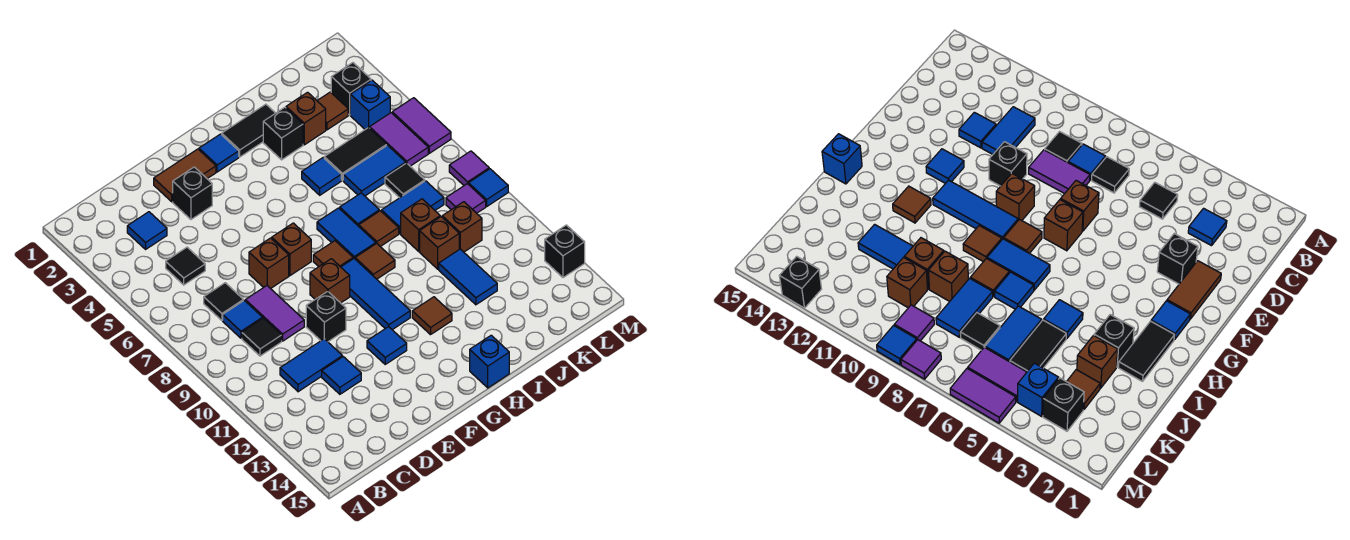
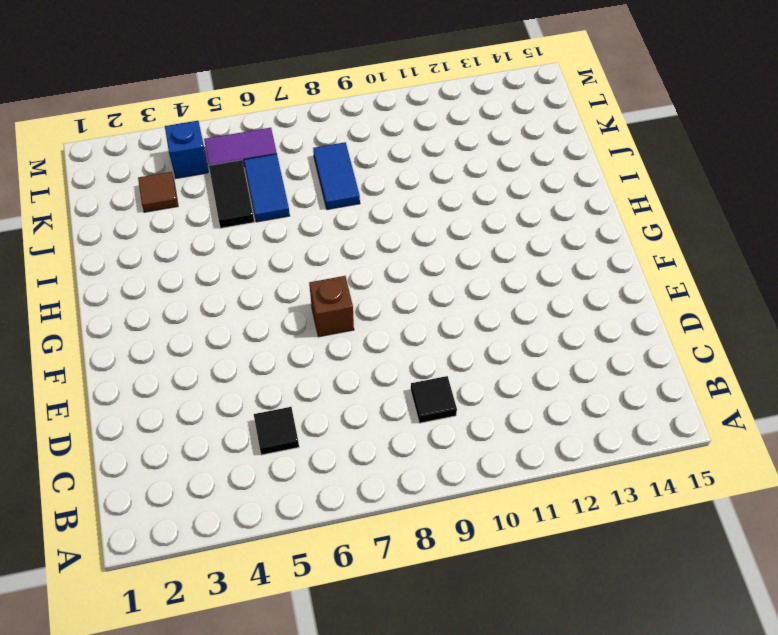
none -> blue tile C3 level 1
none -> black tile C7 level 1
none -> blue tile C8 level 1
none -> blue tile C11:D11 level 1

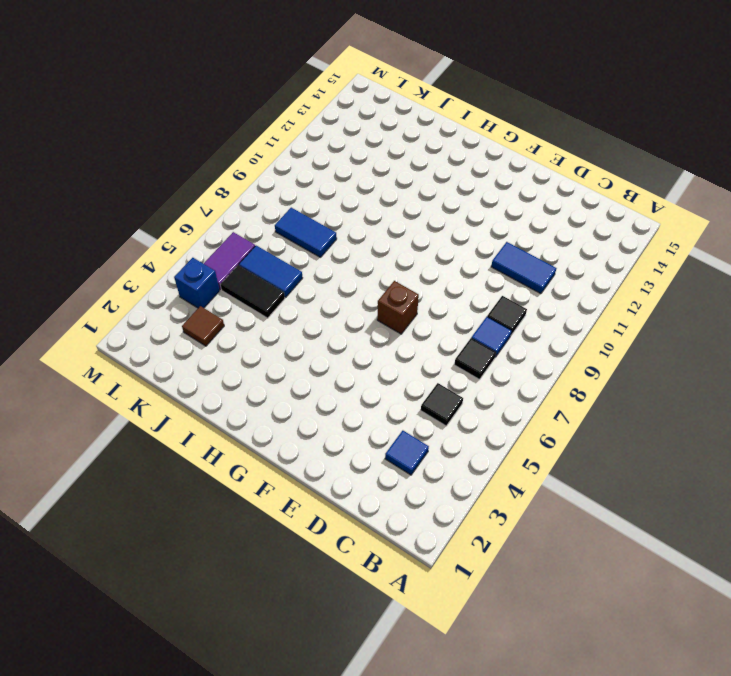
none -> purple tile D8:D9 level 1
none -> blue tile D12 level 1
none -> brown tile E2:F2 level 1
none -> black brick E3 level 1

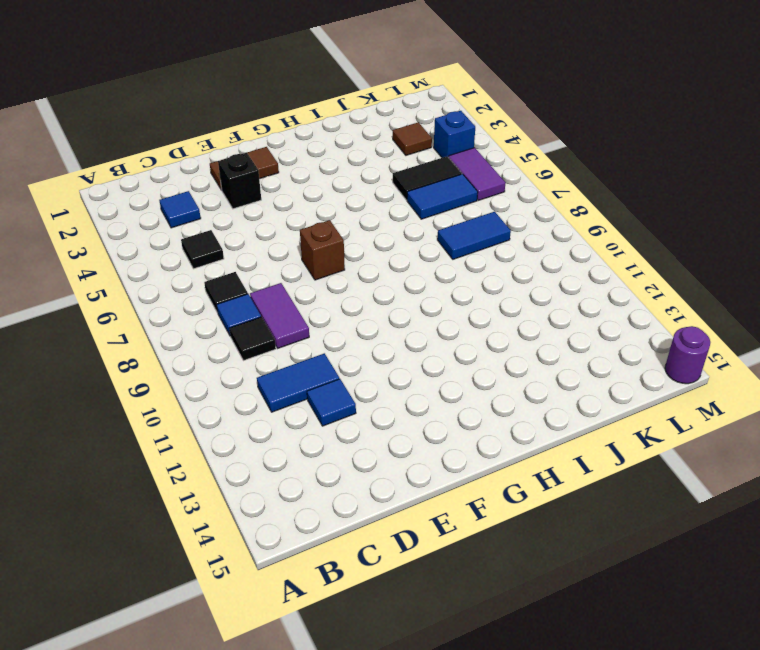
purple round brick M15 level 1 -> none
none -> brown brick E7 level 1
none -> black brick E10 level 1
none -> brown brick F9 level 1
none -> blue tile F12 level 1

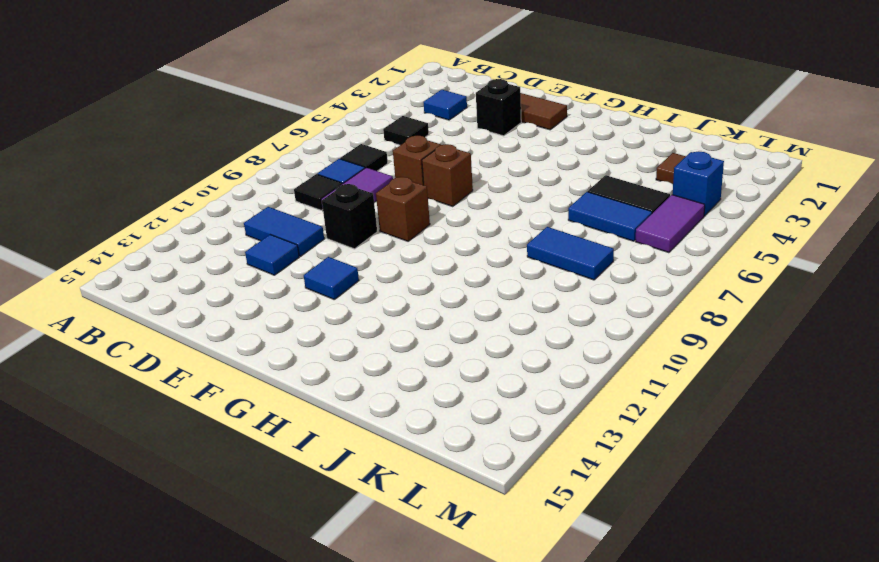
none -> blue tile G2 level 1
none -> brown tile G8 level 1
none -> blue tile G9:G11 level 1
none -> black tile H2:I2 level 1

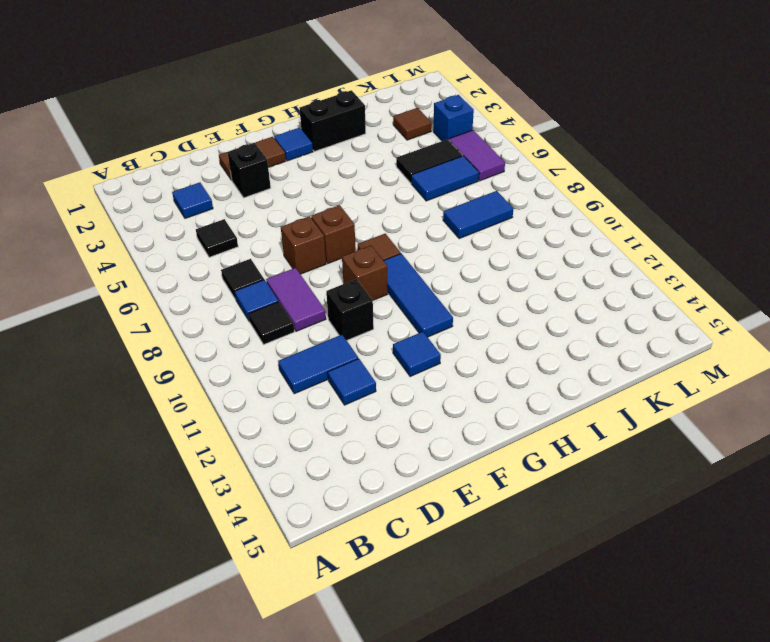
black brick H2:I2 level 1 -> black tile H2:I2 level 1
none -> blue tile H7:H8 level 1
none -> brown tile H9 level 1
none -> brown tile H12 level 1
none -> blue brick H15 level 1

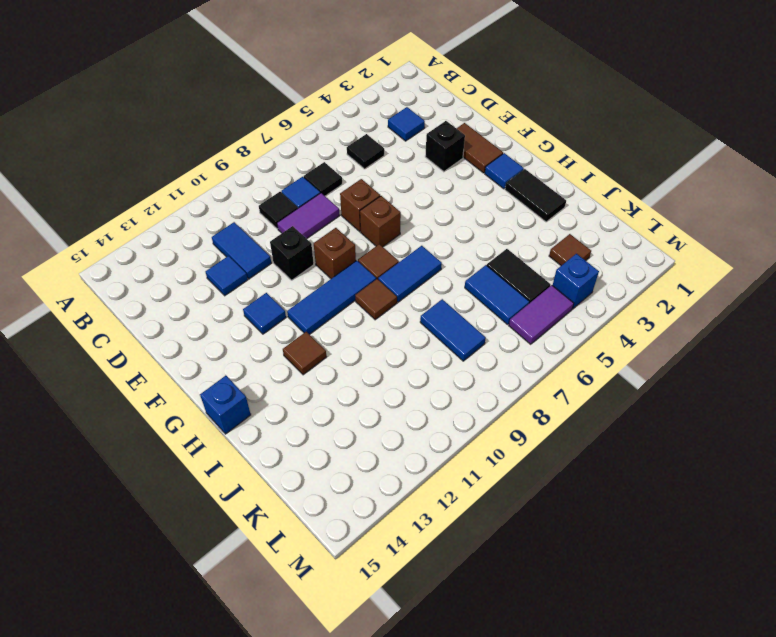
none -> black brick I3 level 1
none -> blue tile I5 level 1
none -> blue tile I7 level 1
none -> brown tile I8 level 1

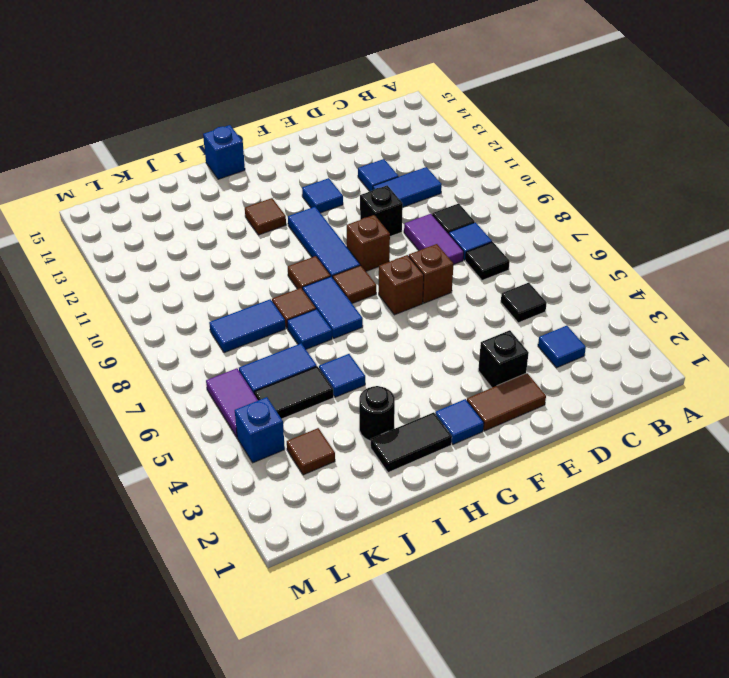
black round brick I3 level 1 -> black brick I3 level 1
none -> brown brick J3 level 1
none -> brown brick J9 level 1
none -> brown brick J10 level 1
none -> blue tile J11:J12 level 1

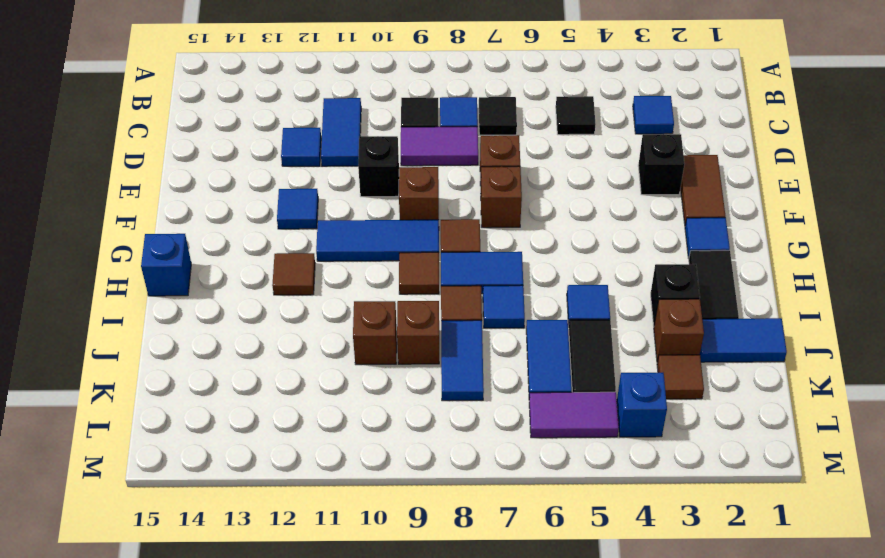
blue tile J1:J2 level 1 -> blue tile J11:J12 level 1
none -> black tile K7 level 1
none -> brown brick K10 level 1
none -> black brick L3 level 1
none -> purple tile L9 level 1

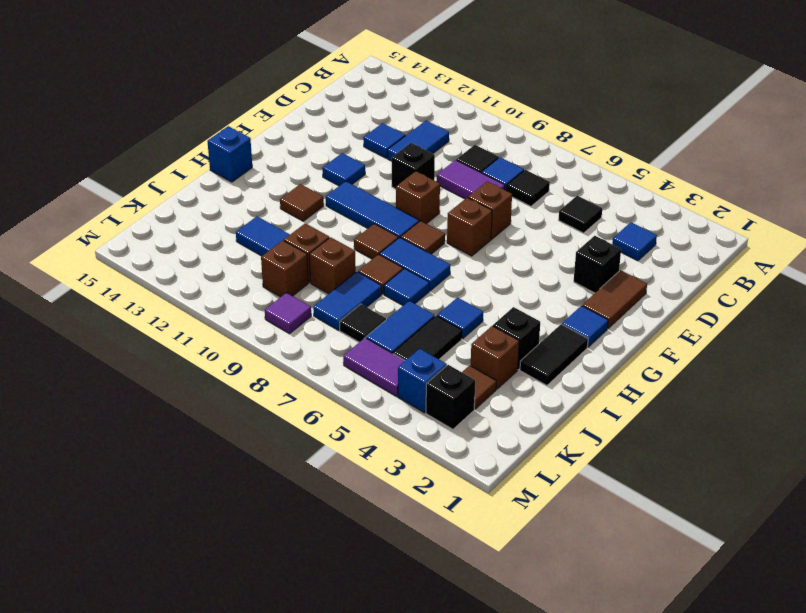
none -> purple tile M5:M6 level 1
none -> purple tile M8 level 1
none -> blue tile M9 level 1
none -> black brick M13 level 1

